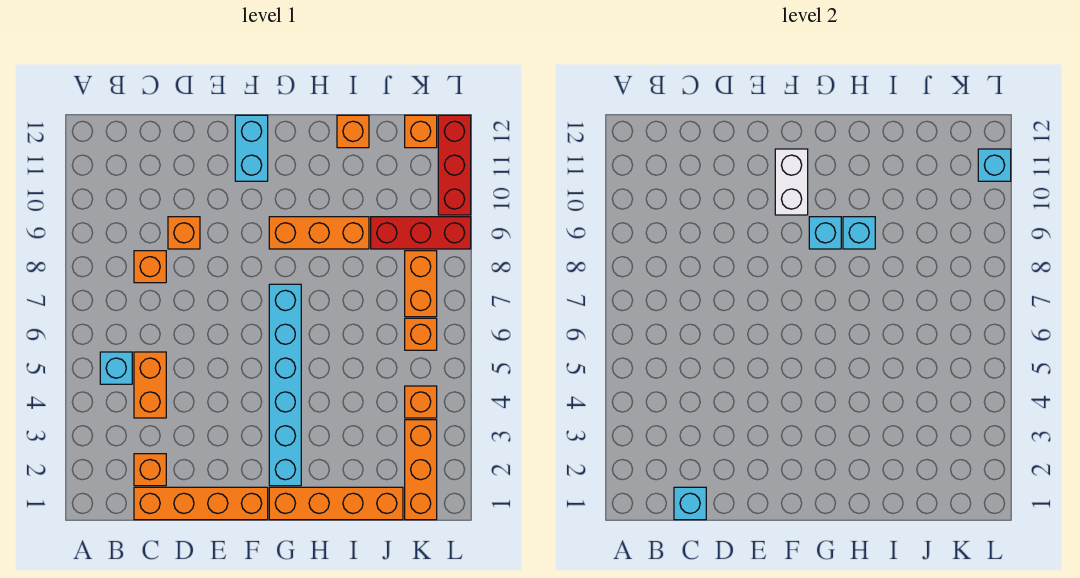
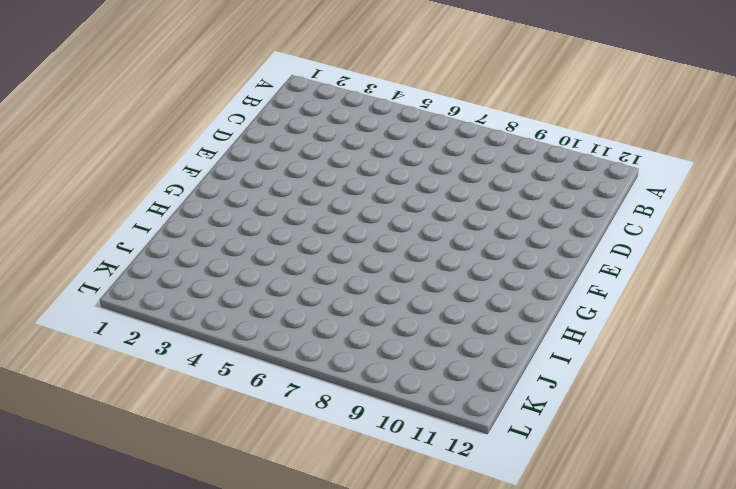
none -> cyan brick B5 level 1
none -> orange brick C1:F1 level 1
none -> orange brick C2 level 1

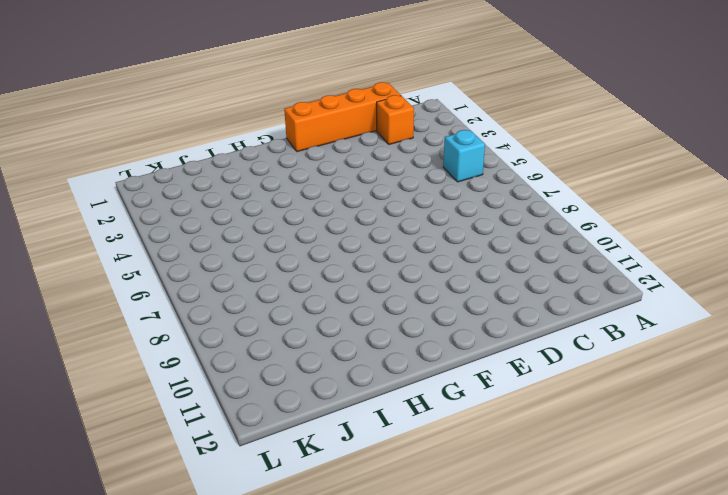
none -> orange brick C4:C5 level 1
none -> orange brick C8 level 1
none -> orange brick D9 level 1

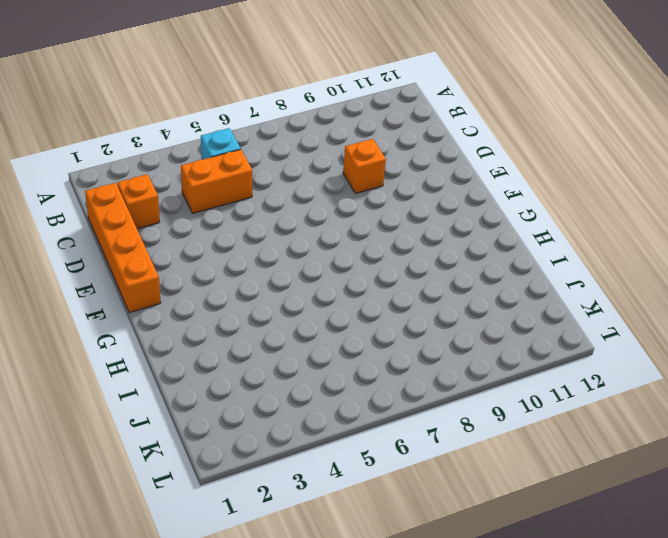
none -> orange brick C8 level 1
none -> cyan brick F11:F12 level 1
none -> orange brick G1:J1 level 1

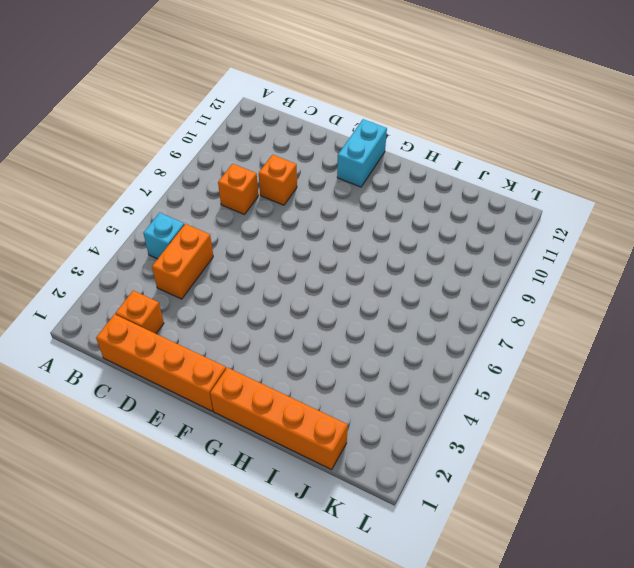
none -> cyan brick G2:G7 level 1
none -> orange brick G9:I9 level 1
none -> orange brick I12 level 1

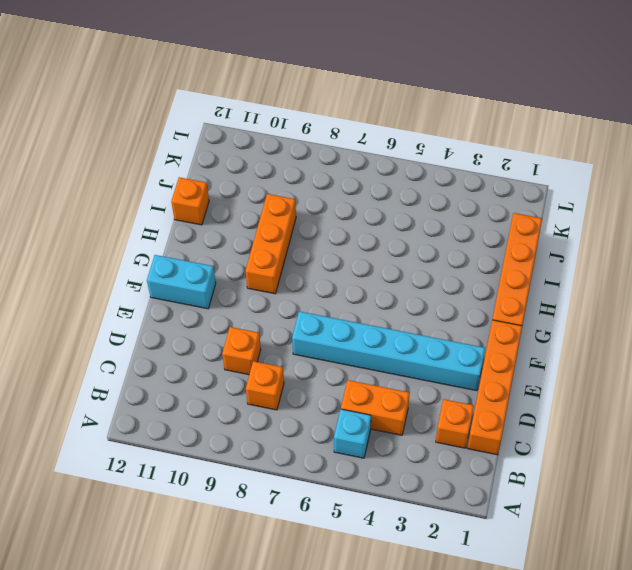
cyan brick E2:E7 level 1 -> cyan brick G2:G7 level 1
none -> red brick J9:L9 level 1
none -> orange brick K1:K3 level 1
none -> orange brick K4 level 1

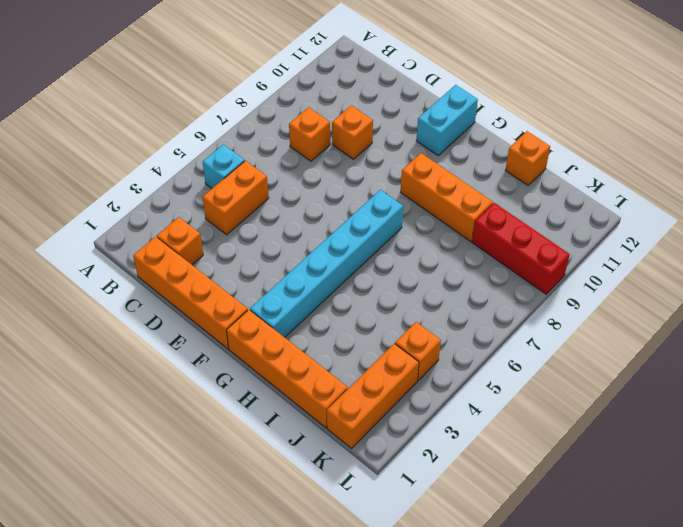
none -> orange brick K6 level 1
none -> orange brick K7:K8 level 1
none -> orange brick K12 level 1

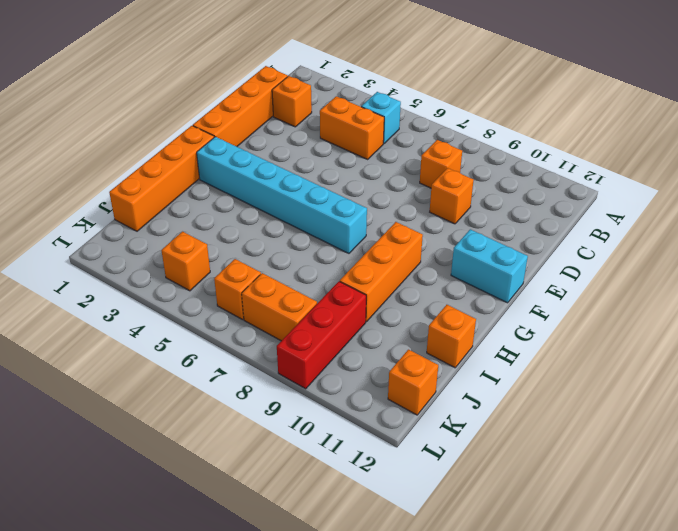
none -> orange brick K1:K3 level 1
none -> red brick L10:L12 level 1
none -> cyan brick C1 level 2

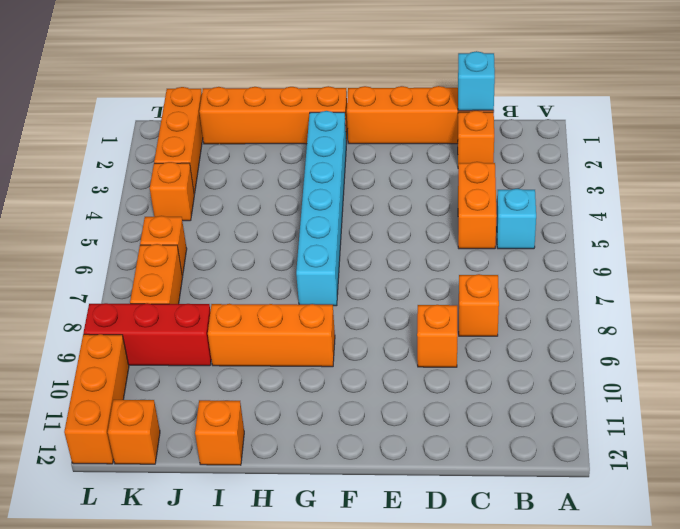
orange brick L10:L12 level 1 -> red brick L10:L12 level 1
none -> cyan brick F11:F12 level 1
none -> white brick F10:F11 level 2
none -> cyan brick G9 level 2

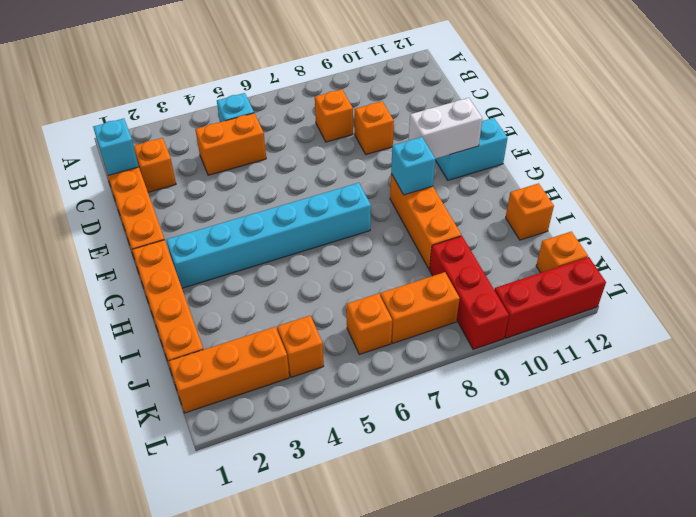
none -> cyan brick H9 level 2
none -> cyan brick L11 level 2

